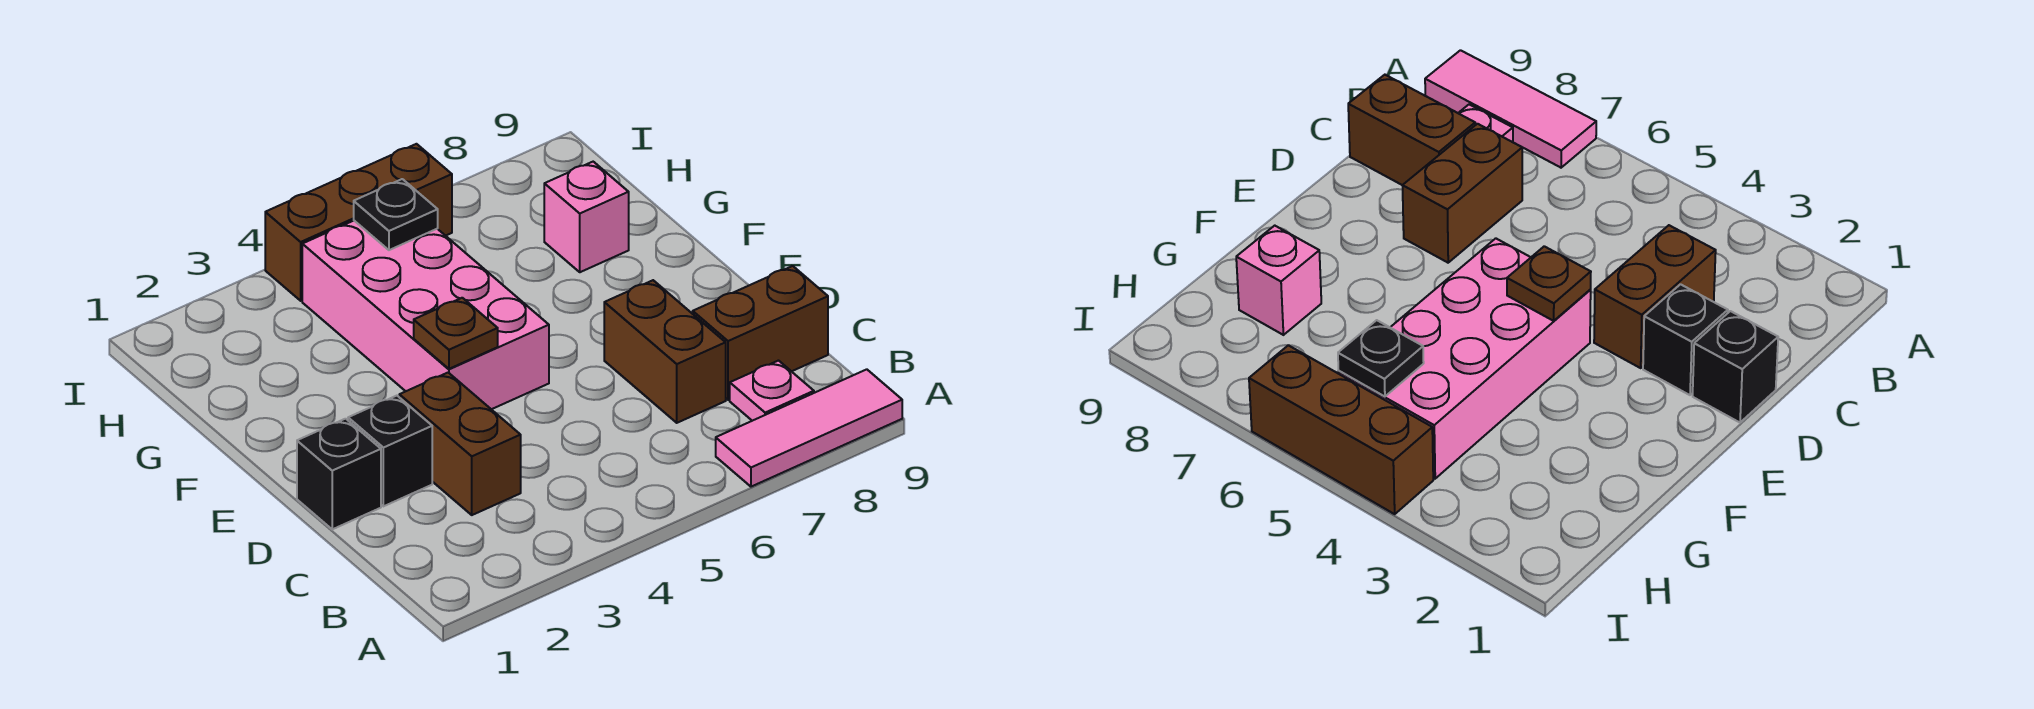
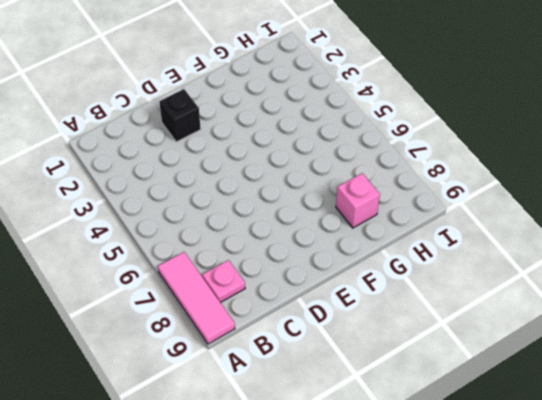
none -> brown brick C3:D3 level 1
none -> brown brick C7:D7 level 1
none -> brown brick C8:C9 level 1

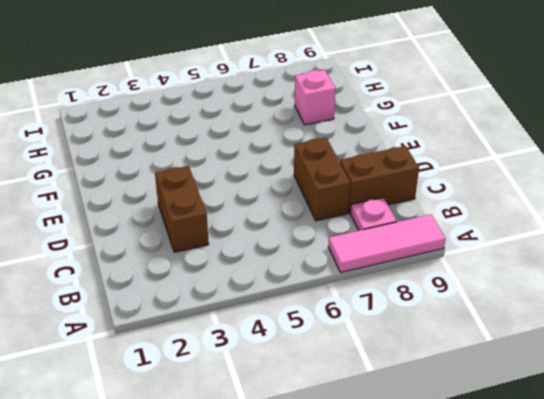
none -> black brick D1 level 1
none -> black brick D2 level 1
none -> pink brick E4:H5 level 1

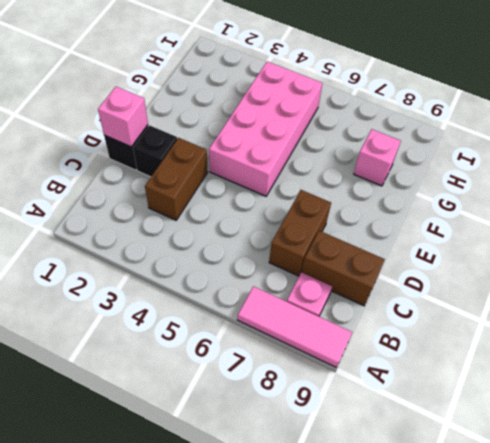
pink brick D1 level 2 -> none
none -> brown brick I4:I6 level 1
none -> brown plate E4 level 2
none -> black plate H5 level 2

